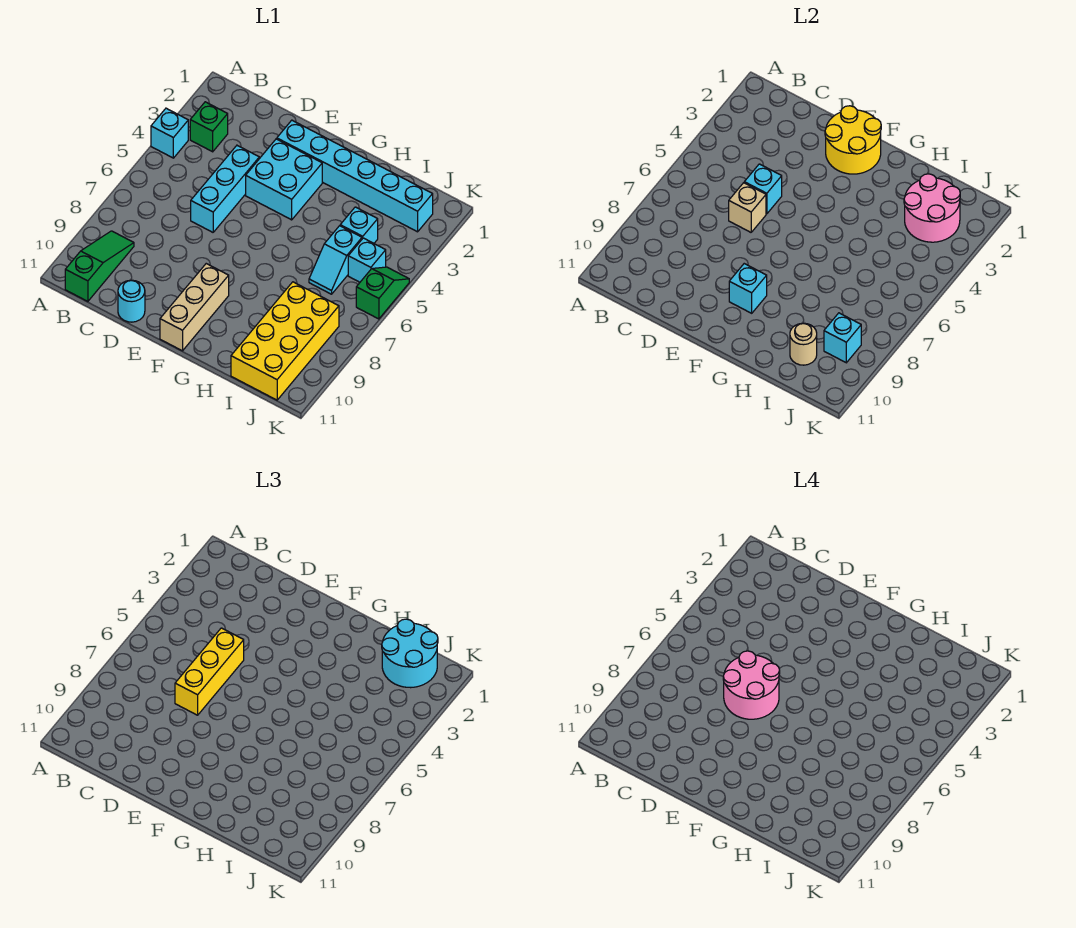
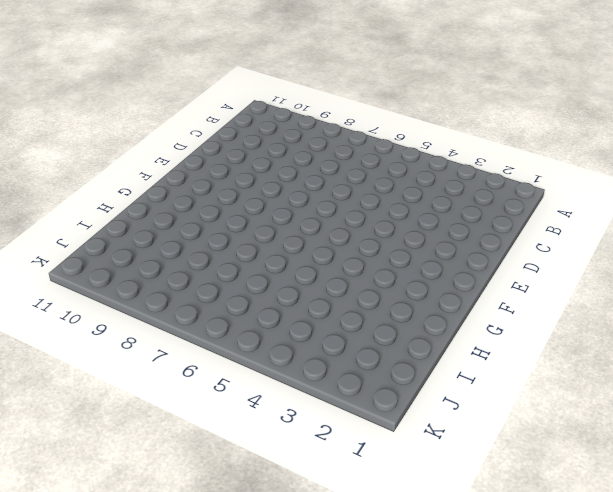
none -> cyan brick A4 level 1
none -> green brick B3 level 1
none -> green slope B9:B11 level 1 top 11

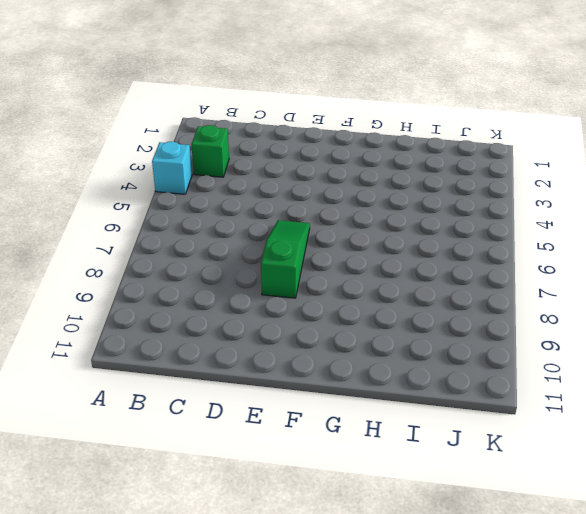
green slope E6:E8 level 1 top 8 -> green slope B9:B11 level 1 top 11
none -> cyan brick D4:D6 level 1
none -> cyan round brick D11 level 1
none -> cyan brick E2:J2 level 1

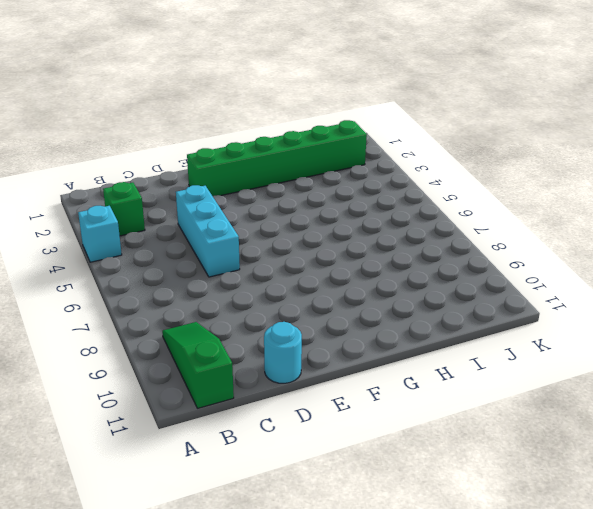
green brick E2:J2 level 1 -> cyan brick E2:J2 level 1
none -> cyan brick E3:F4 level 1
none -> tan brick F9:F11 level 1
none -> cyan brick I4 level 1

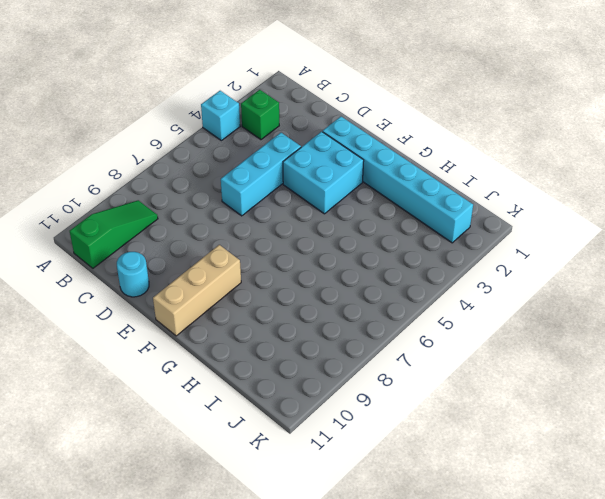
none -> cyan brick I4 level 1
none -> cyan slope I5:I6 level 1 top 5
none -> yellow brick I8:J11 level 1

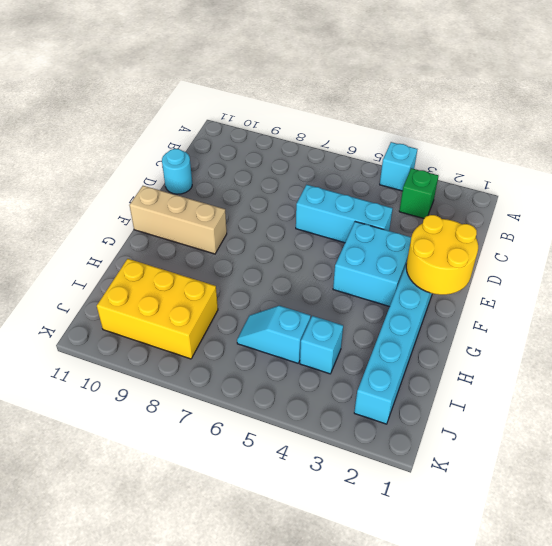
yellow brick I8:J10 level 1 -> yellow brick I8:J11 level 1
none -> green slope B9:B11 level 1 top 11
none -> cyan brick J5 level 1
none -> green slope K5:K6 level 1 top 6

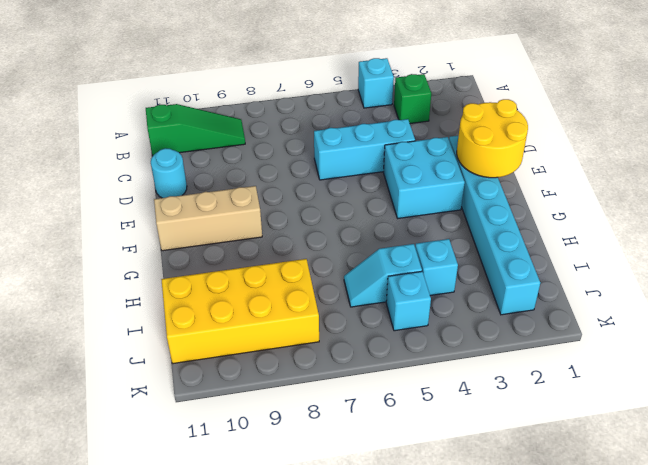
none -> green slope K5:K6 level 1 top 6
none -> cyan brick D5 level 2
none -> tan brick D6 level 2

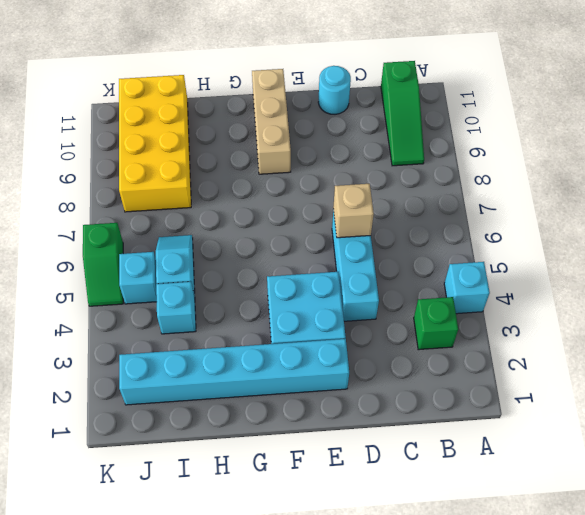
none -> cyan brick D5 level 2
none -> yellow round brick E1:F2 level 2
none -> cyan brick F9 level 2

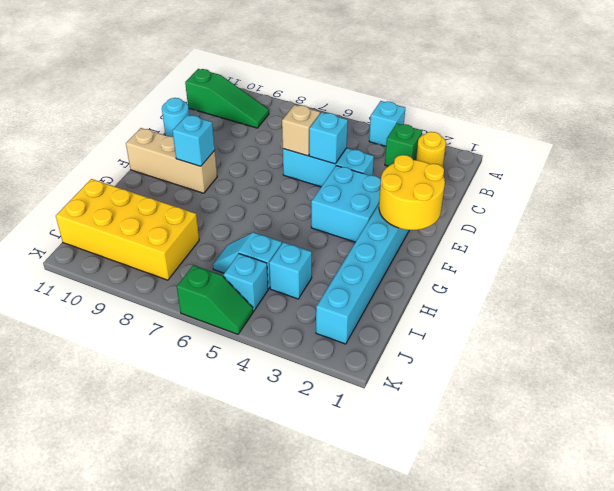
yellow round brick B2 level 1 -> none
none -> pink round brick I2:J3 level 2
none -> tan round brick I10 level 2
none -> cyan brick J9 level 2

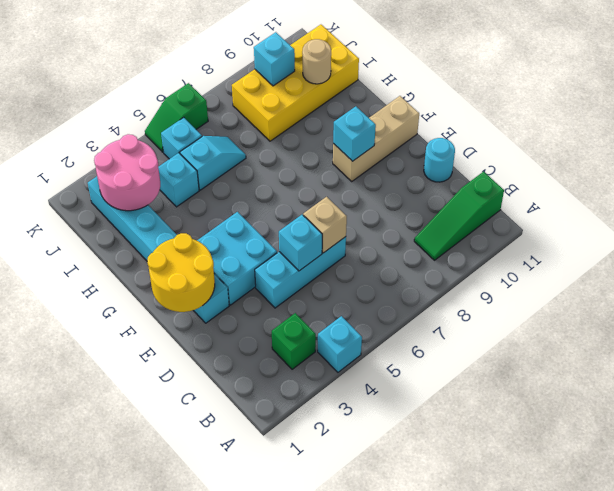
none -> yellow brick D5:D7 level 3
none -> cyan round brick I1:J2 level 3
none -> pink round brick D6:E7 level 4

